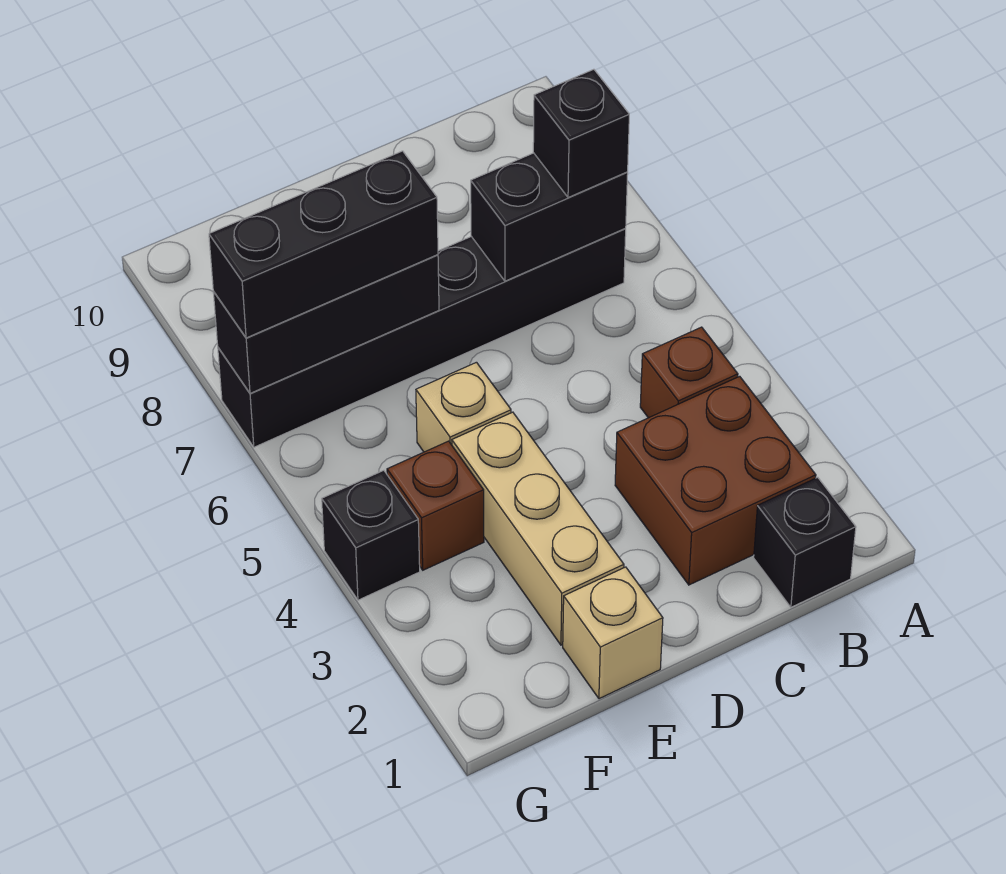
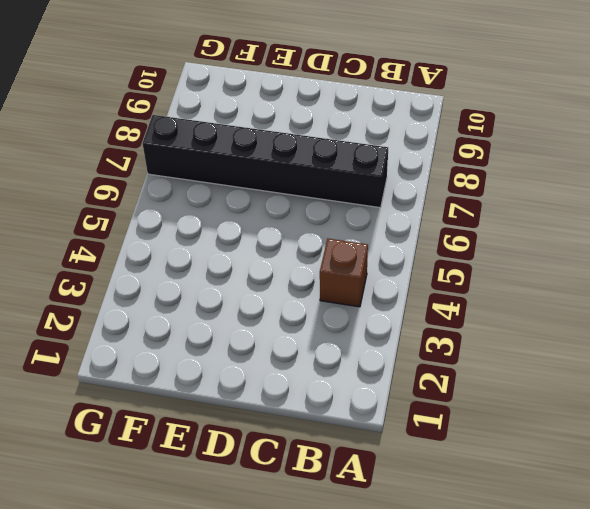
none -> black brick B1 level 1
none -> brown brick B2:C3 level 1
none -> tan brick E1 level 1

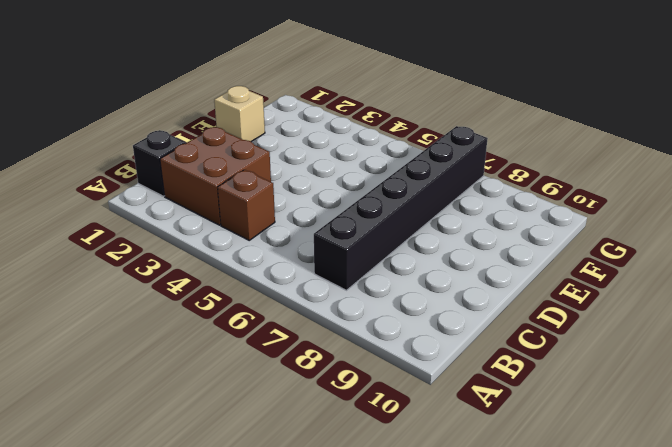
none -> tan brick E2:E4 level 1
none -> tan brick E5 level 1
none -> brown brick F4 level 1

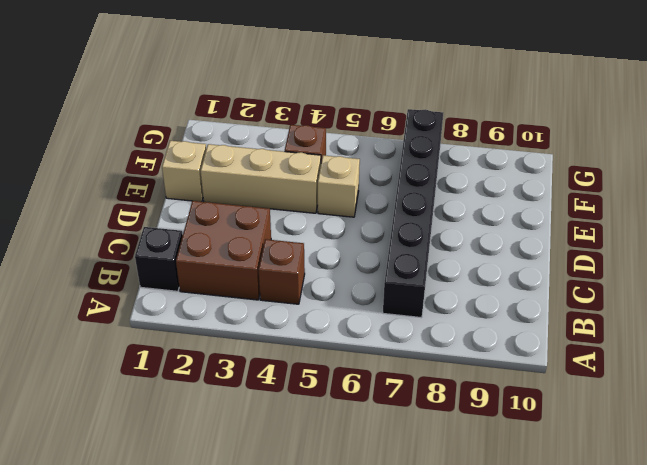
none -> black brick G4 level 1
none -> black brick B7:C7 level 2
none -> black brick E7:G7 level 2

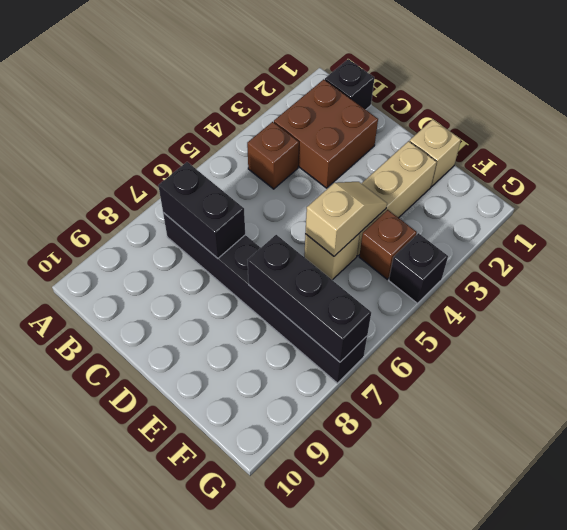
tan slope E4:E5 level 2 top 5 -> none
none -> black brick B7 level 3
none -> black brick E7:G7 level 3

